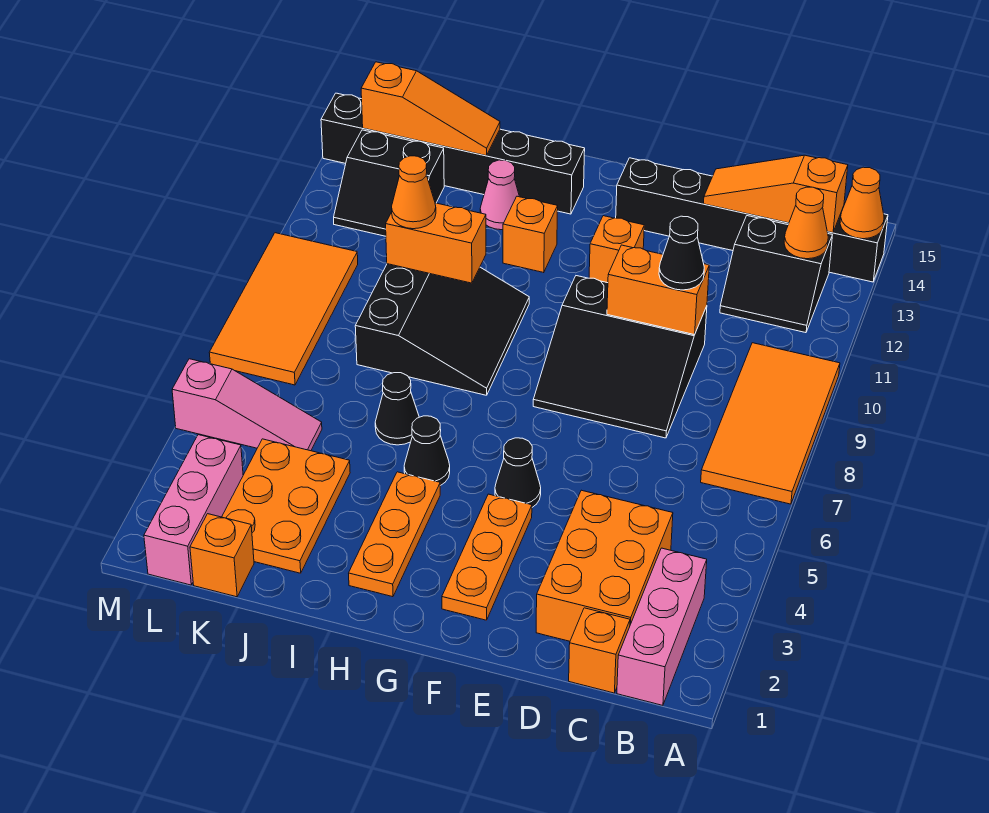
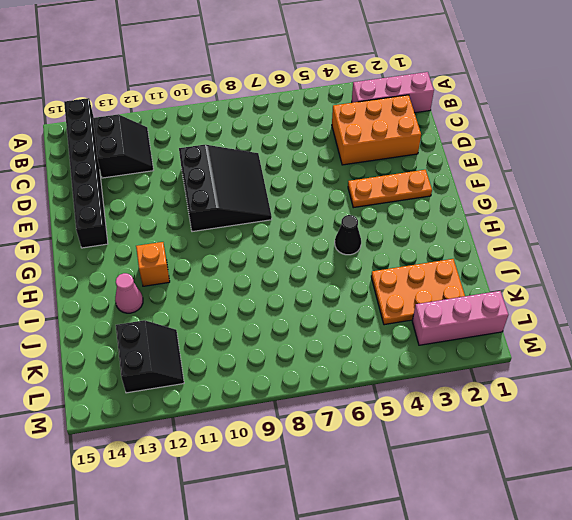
none -> orange tile A7:B10 level 1
none -> orange brick C1 level 1
none -> black cone F5 level 1
none -> orange brick F12 level 1

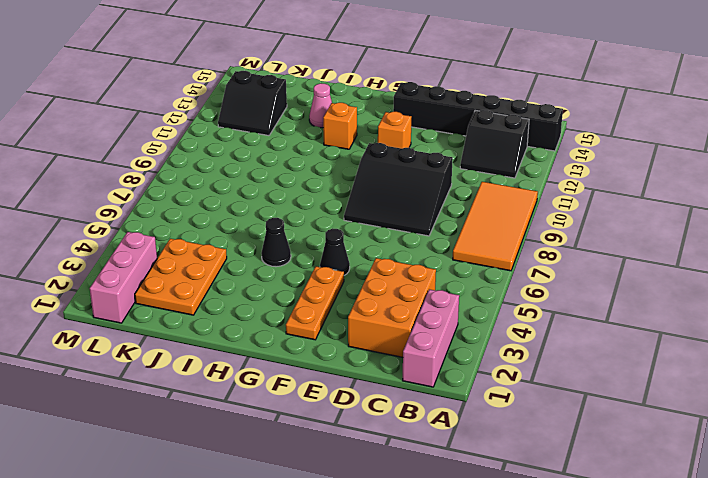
none -> orange brick C1 level 1
none -> orange plate H2:H4 level 1
none -> black slope H8:J10 level 1 top J
none -> black brick H14:M14 level 1

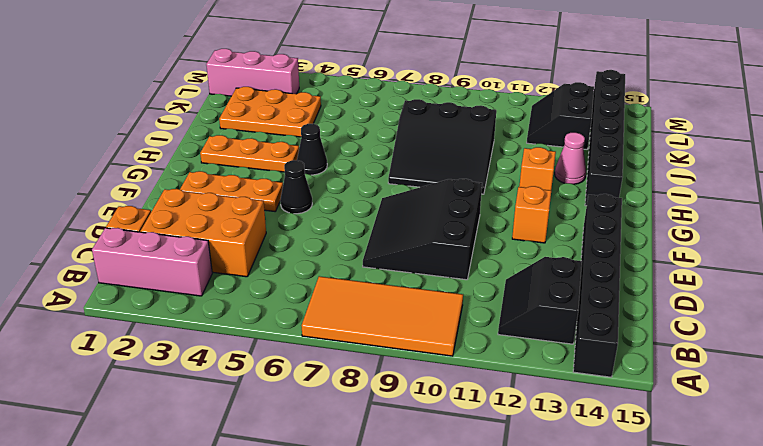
none -> black cone I6 level 1
none -> orange brick K1 level 1
none -> pink slope K5:M5 level 1 top M
none -> orange tile L7:M10 level 1

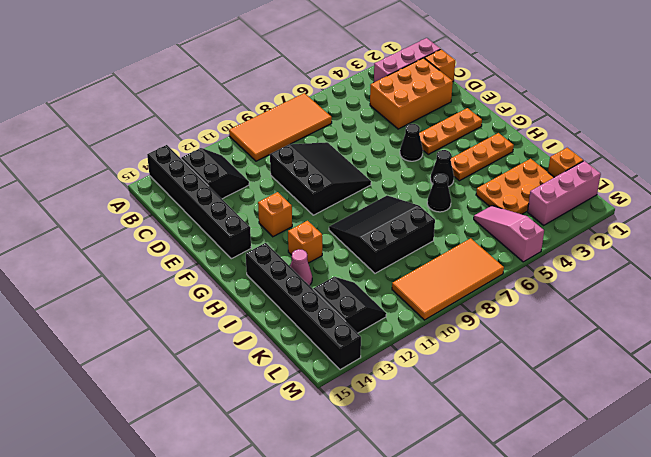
none -> orange cone A14 level 2
none -> orange cone B13 level 2
none -> orange slope B14:D14 level 2 top B
none -> orange brick D10:E10 level 2

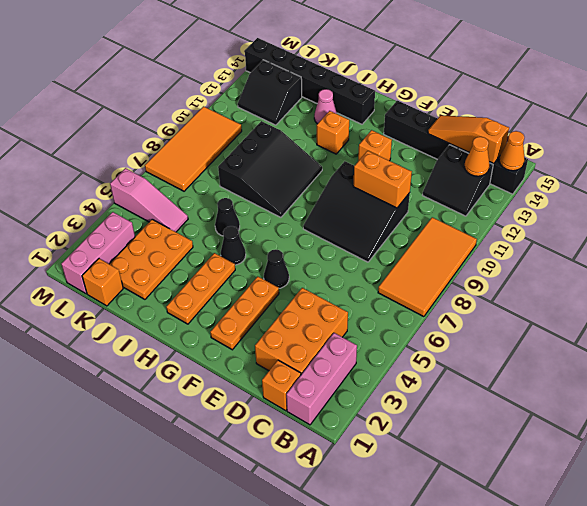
none -> orange brick I10:J10 level 2
none -> orange slope J14:L14 level 2 top L
none -> black cone D10 level 3
none -> orange cone J10 level 3

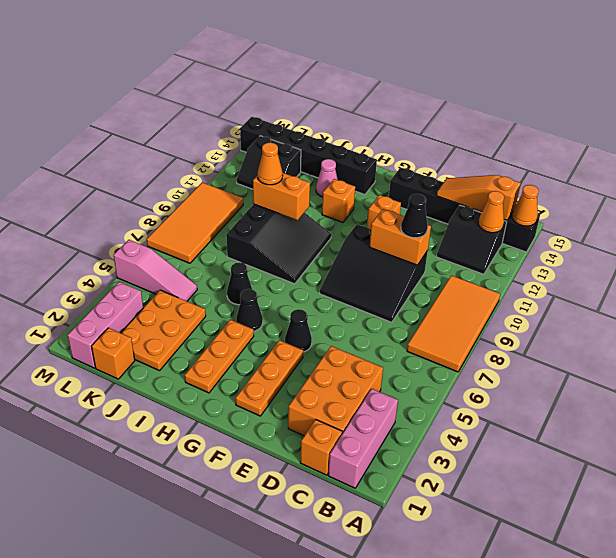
none -> orange slope J14:L14 level 2 top L

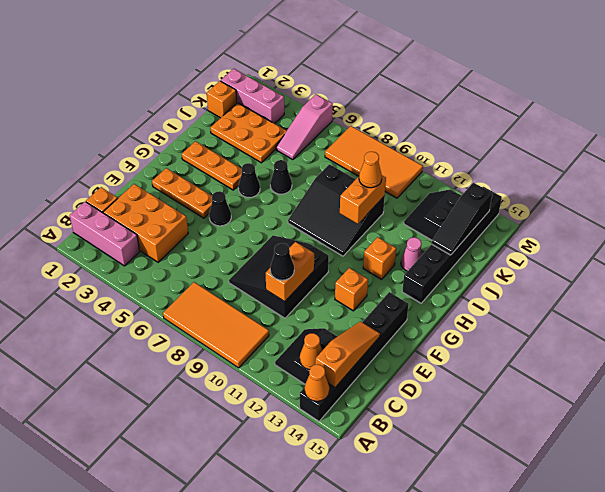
black slope J14:L14 level 2 top L -> orange slope J14:L14 level 2 top L

